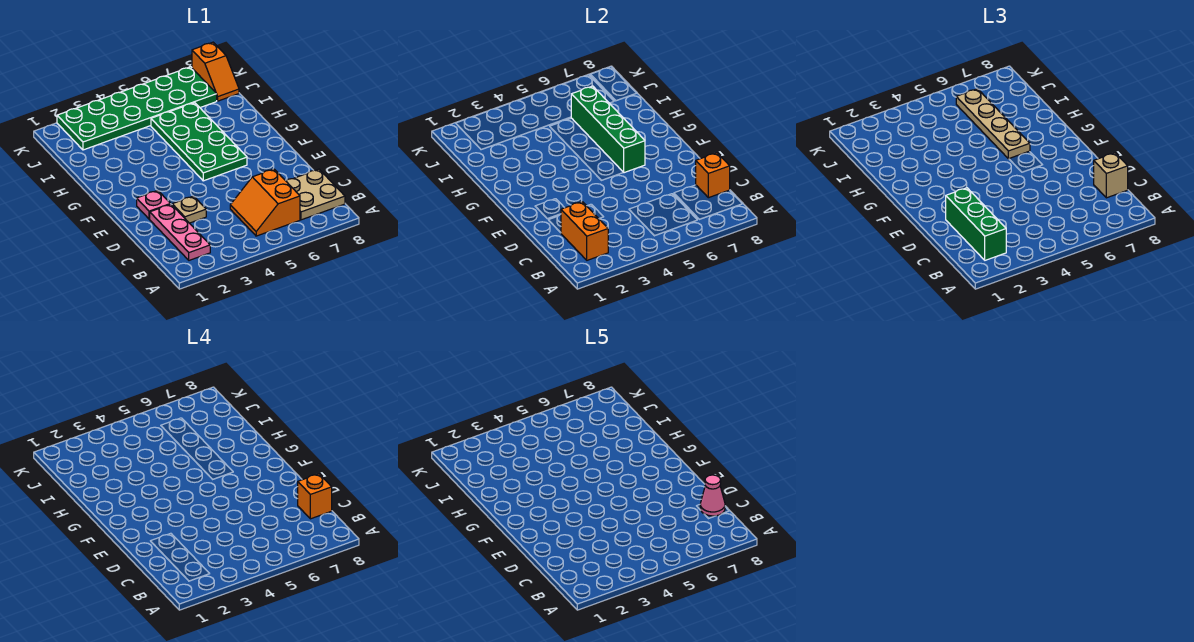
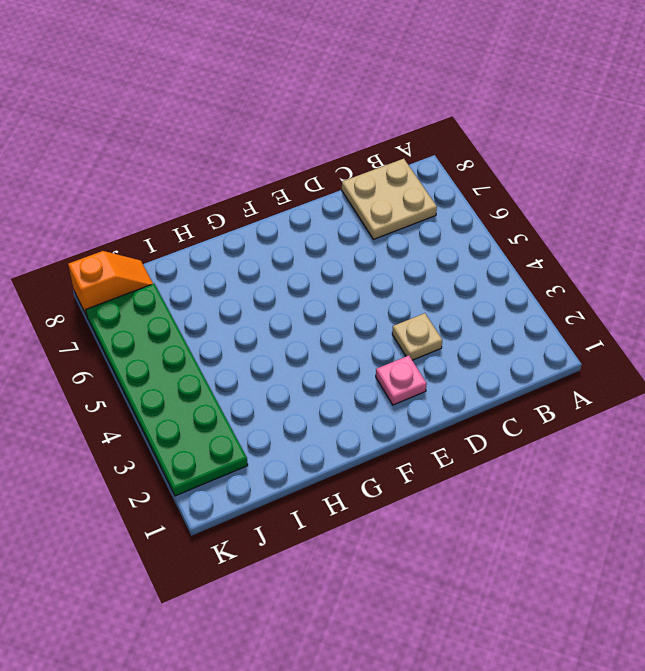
none -> pink plate B2:D2 level 1
none -> orange slope B5:C6 level 1 top 6
none -> green plate F5:I6 level 1

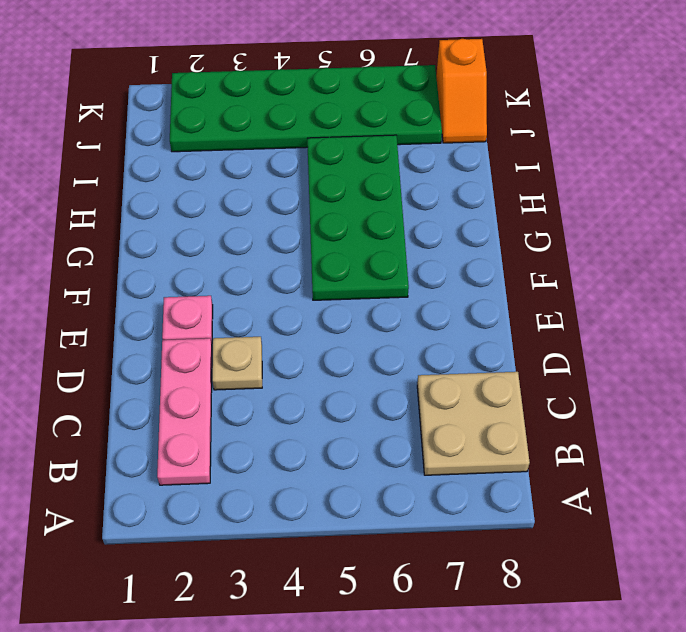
none -> orange slope B5:C6 level 1 top 6
none -> orange brick B2:C2 level 2
none -> orange brick C8 level 2

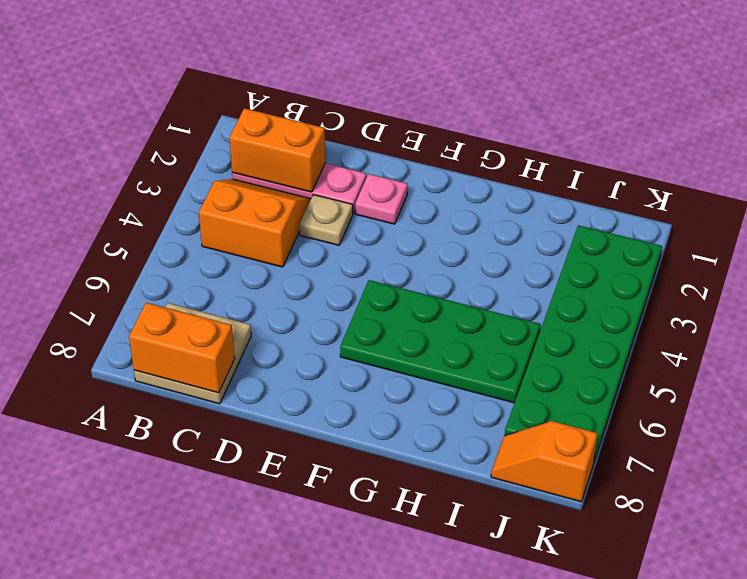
orange slope B3:C4 level 1 top 4 -> orange slope B5:C6 level 1 top 6
orange brick B8:C8 level 2 -> orange brick C8 level 2
none -> green brick F6:I6 level 2
none -> green brick B2:D2 level 3
none -> tan brick C8 level 3

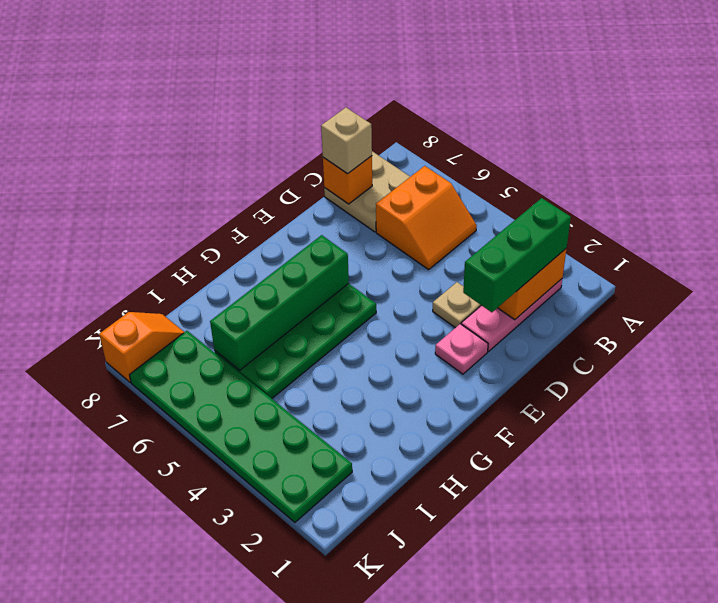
none -> tan plate G6:J6 level 3
none -> orange brick C8 level 4
none -> pink cone C8 level 5

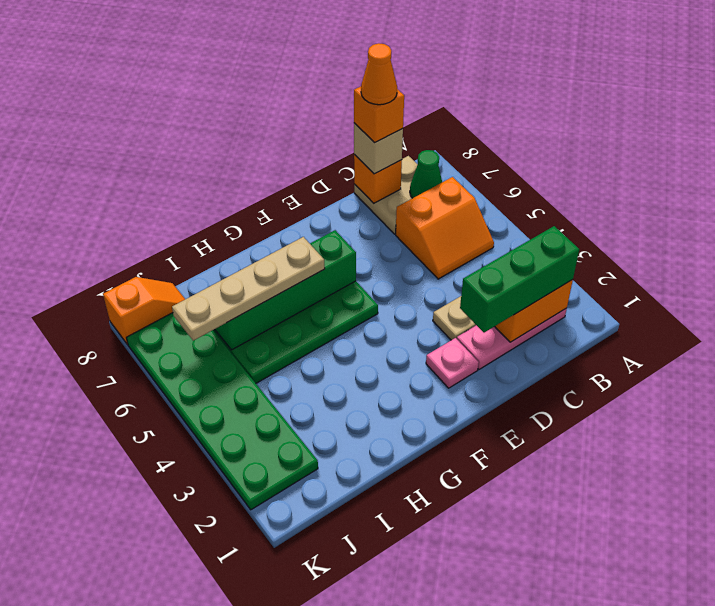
green cone B7 level 2 -> none
orange cone C8 level 5 -> pink cone C8 level 5

